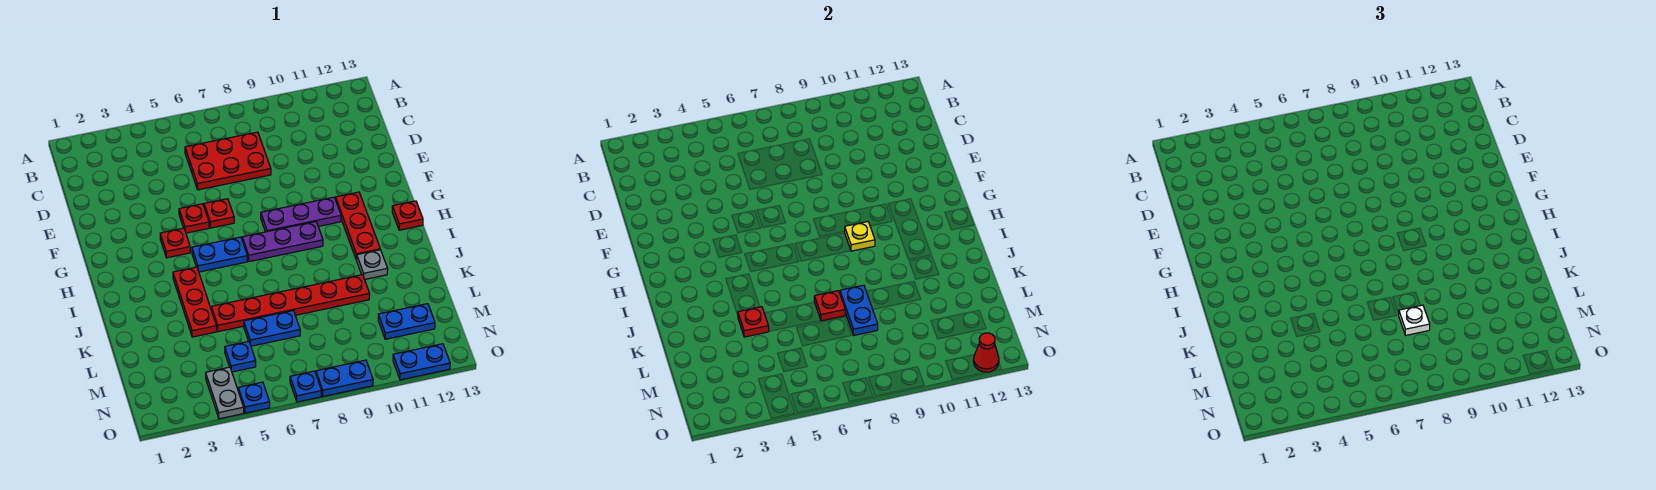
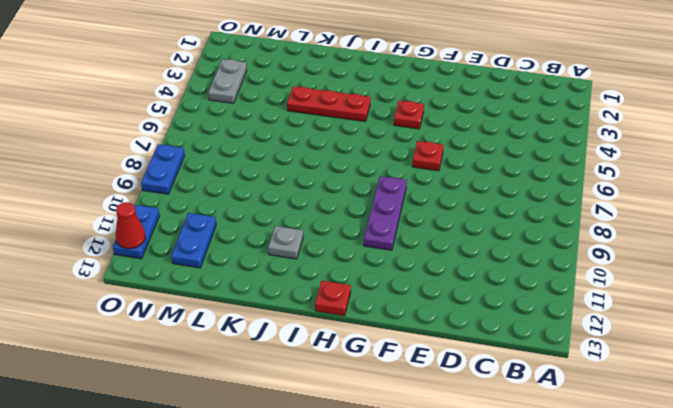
grey plate N3:N4 level 1 -> grey plate N4:O4 level 1
none -> red plate C6:D8 level 1
none -> red plate F5 level 1
none -> red plate G11:I11 level 1

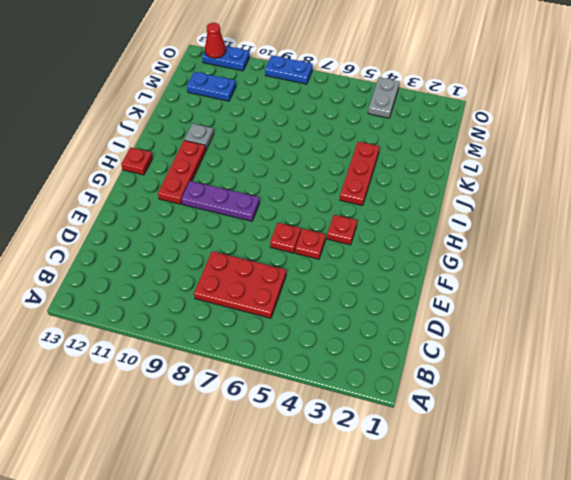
none -> blue plate H5:H6 level 1
none -> purple plate H7:H9 level 1
none -> red plate K5:K10 level 1

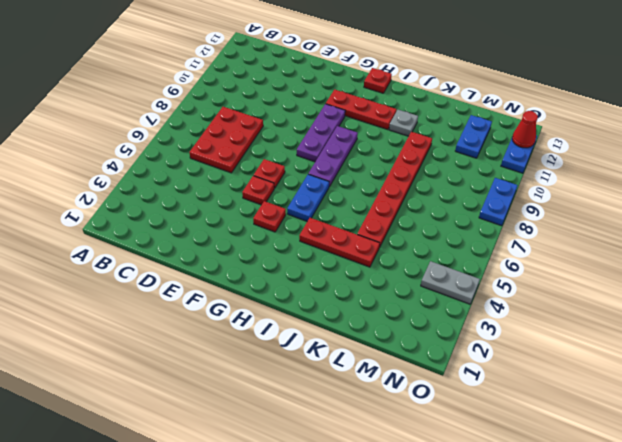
none -> blue plate L6:L7 level 1
none -> blue plate M5 level 1
none -> blue plate O5 level 1

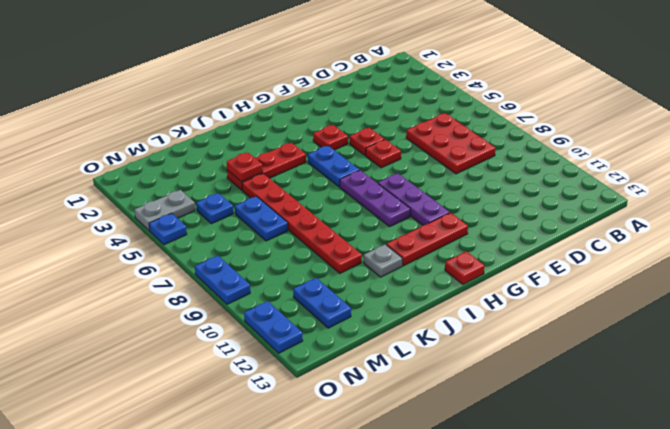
none -> blue plate O7 level 1
none -> yellow plate H9 level 2
none -> red plate K7 level 2

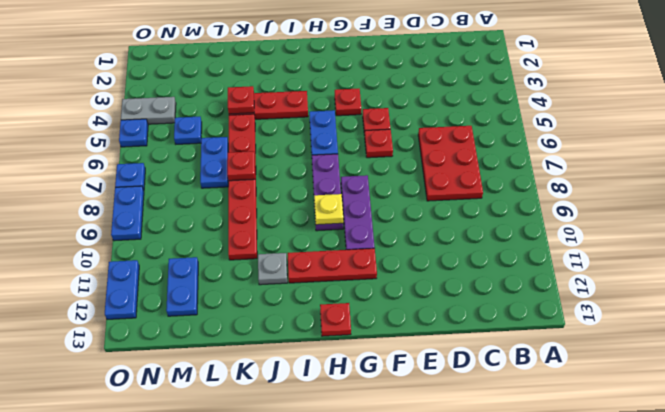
none -> blue plate K8:L8 level 2
none -> red cone O12 level 2
none -> white plate L8 level 3

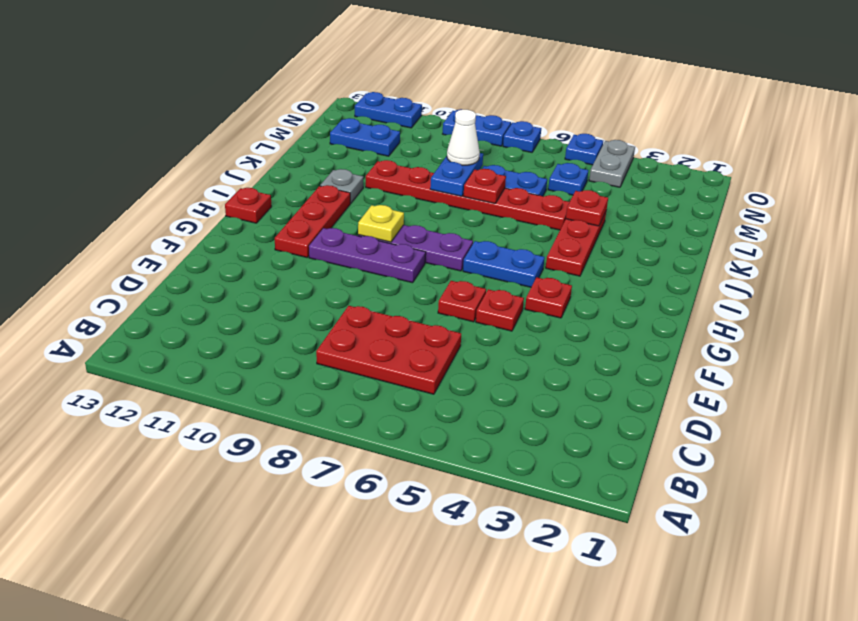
white cone L8 level 3 -> white plate L8 level 3
none -> red cone O12 level 2

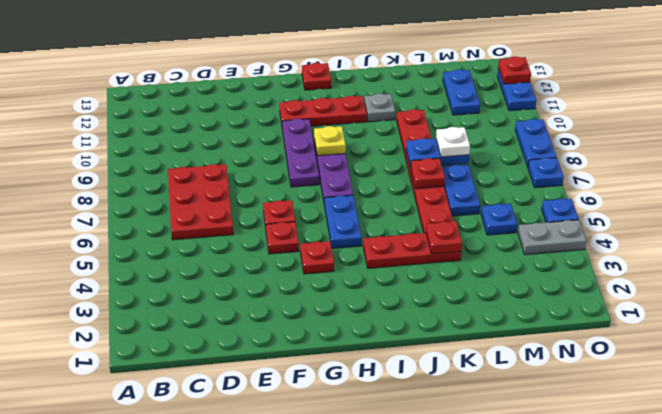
red plate O12 level 2 -> red cone O12 level 2

